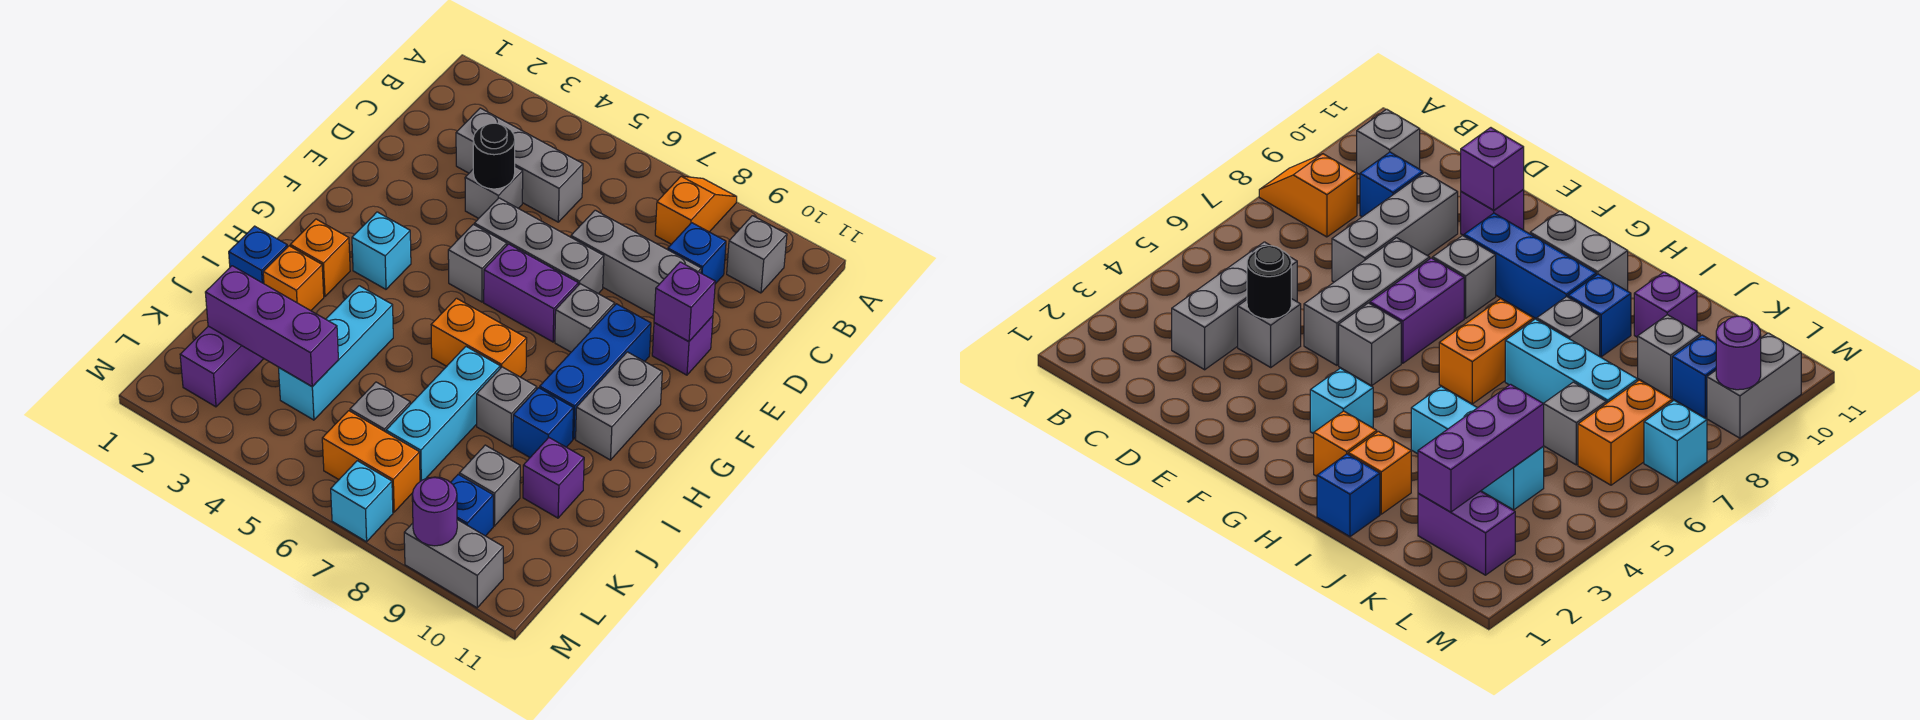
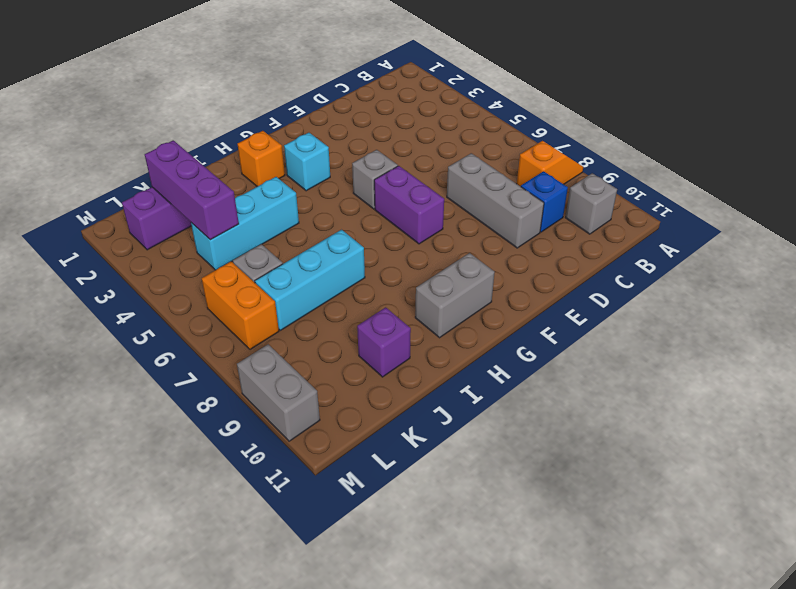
none -> grey brick C3:C5 level 1
none -> grey brick D4 level 1
none -> grey brick E5:E7 level 1
none -> purple brick E10 level 1

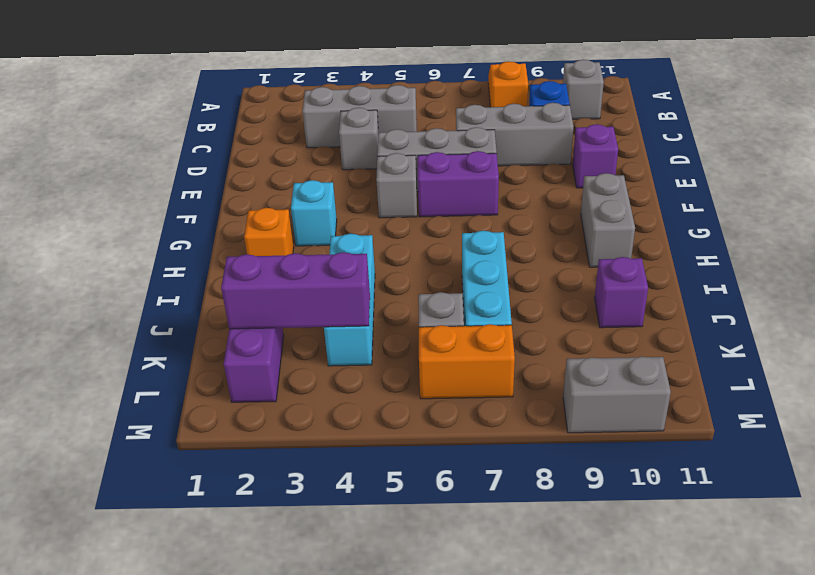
none -> grey brick F8 level 1
none -> blue brick F9:H9 level 1
none -> orange brick H6:H7 level 1
none -> blue brick I1 level 1

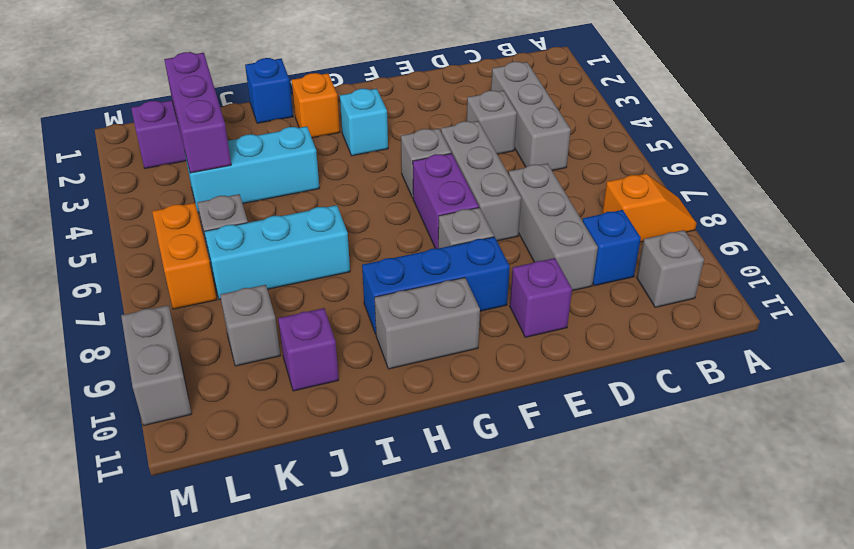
none -> orange brick H6:H7 level 1
none -> orange brick I2 level 1
none -> grey brick I8 level 1
none -> blue brick I9 level 1

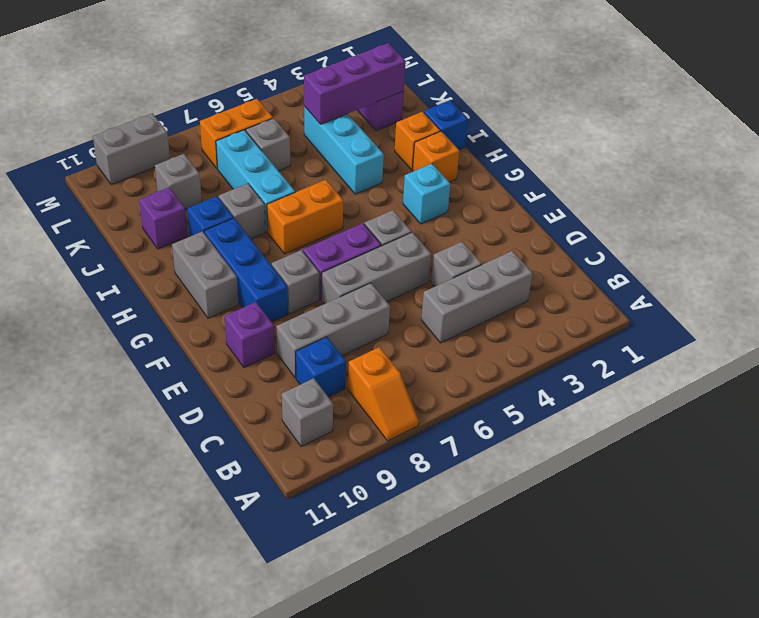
none -> blue brick L9 level 1
none -> cyan brick M7 level 1
none -> black round brick D4 level 2
none -> purple brick E10 level 2

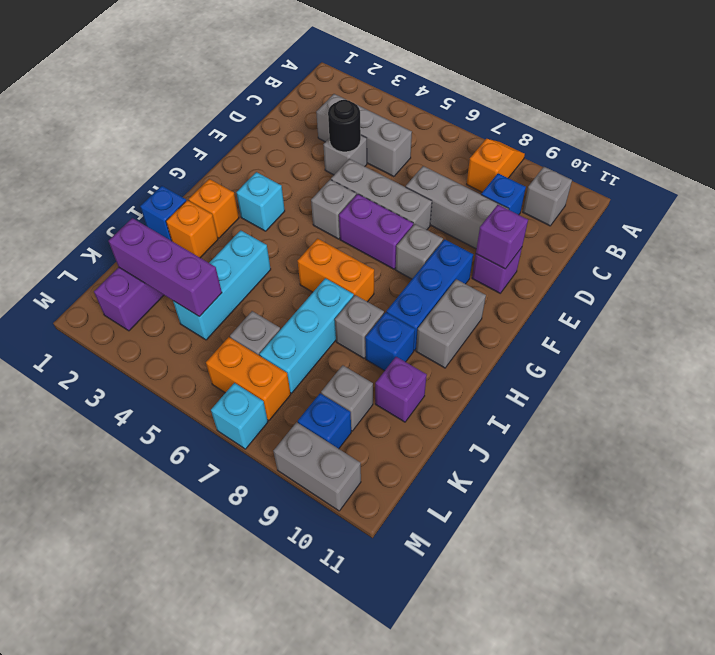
none -> purple round brick M9 level 2

